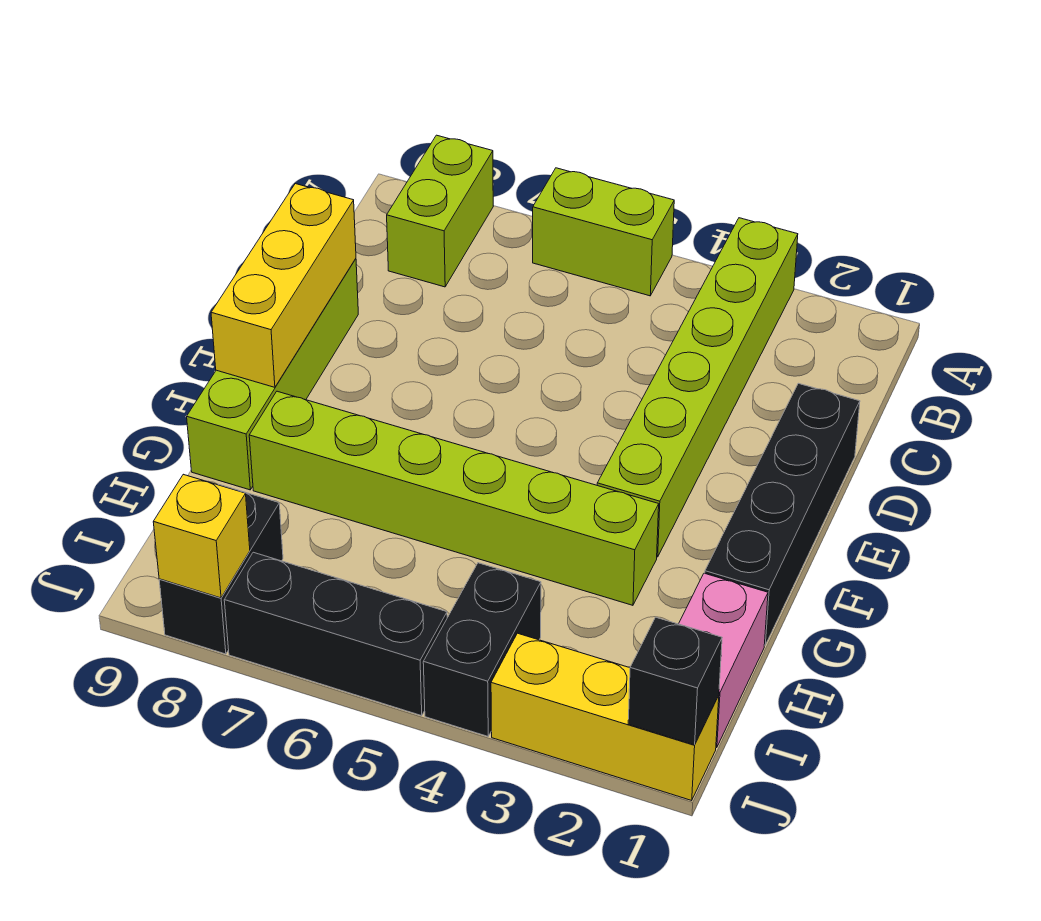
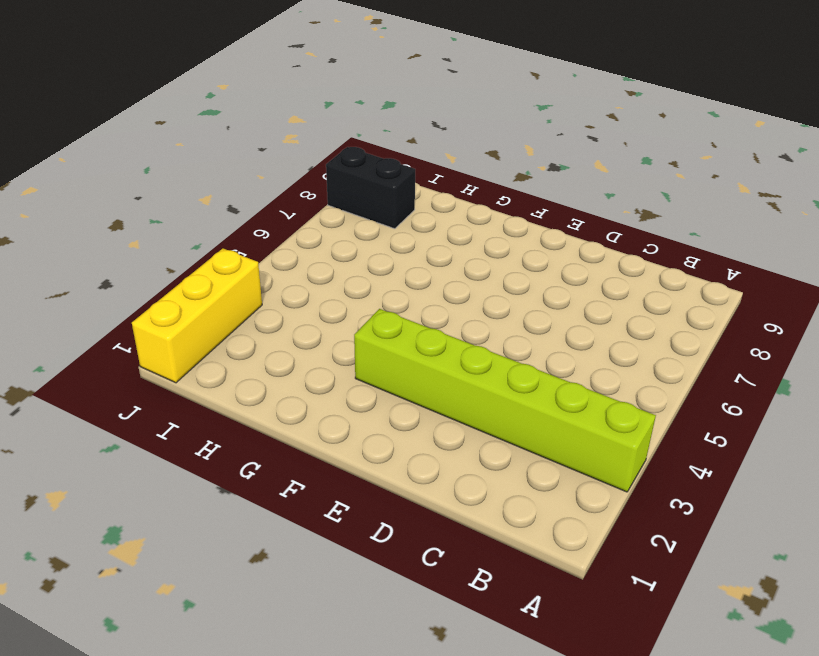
none -> lime brick A5:A6 level 1
none -> lime brick A8:B8 level 1
none -> black brick D1:G1 level 1

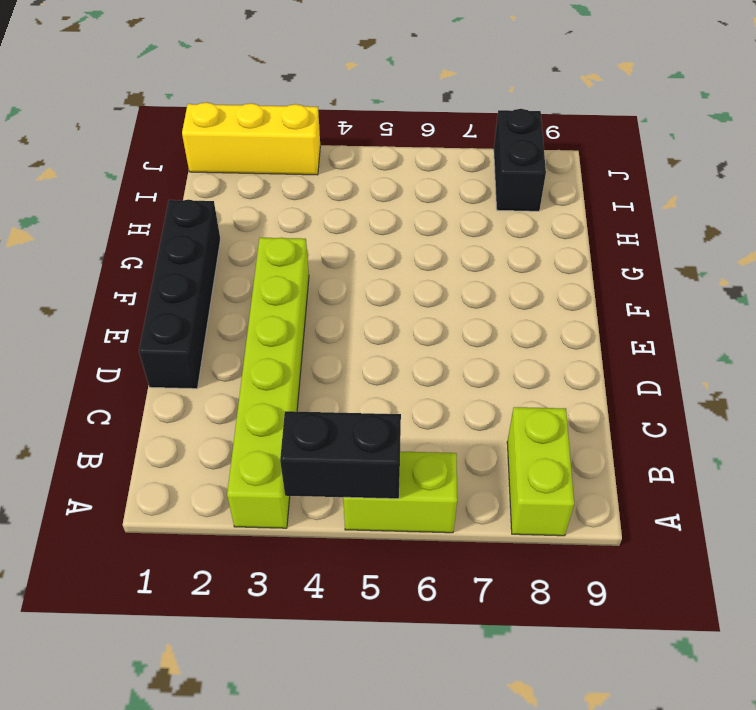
black brick A4:A5 level 2 -> black brick I4:J4 level 1
none -> lime brick D9:G9 level 1
none -> lime brick G3:G8 level 1
none -> pink brick H1:I1 level 1

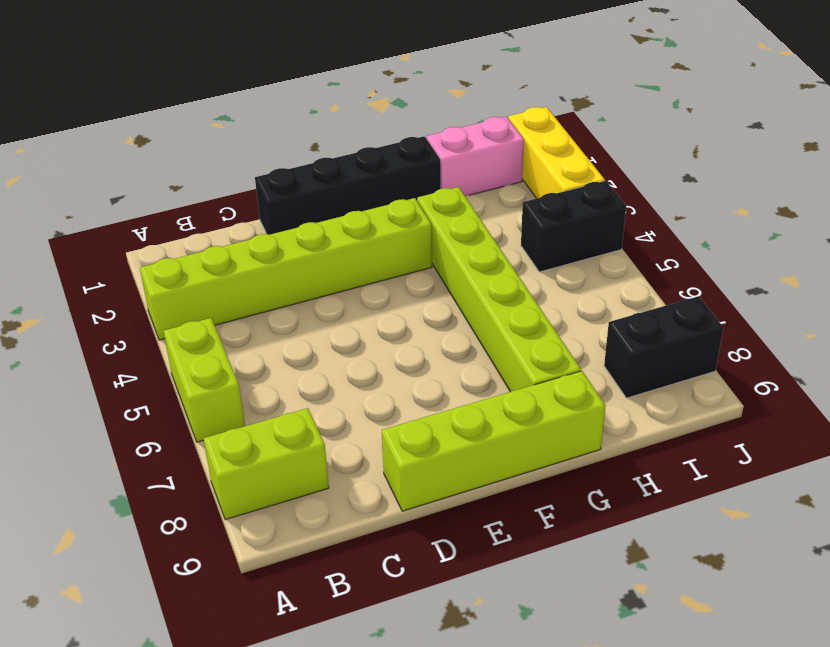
none -> black brick J5:J7 level 1
none -> yellow brick D9:F9 level 2
none -> black brick J1 level 2

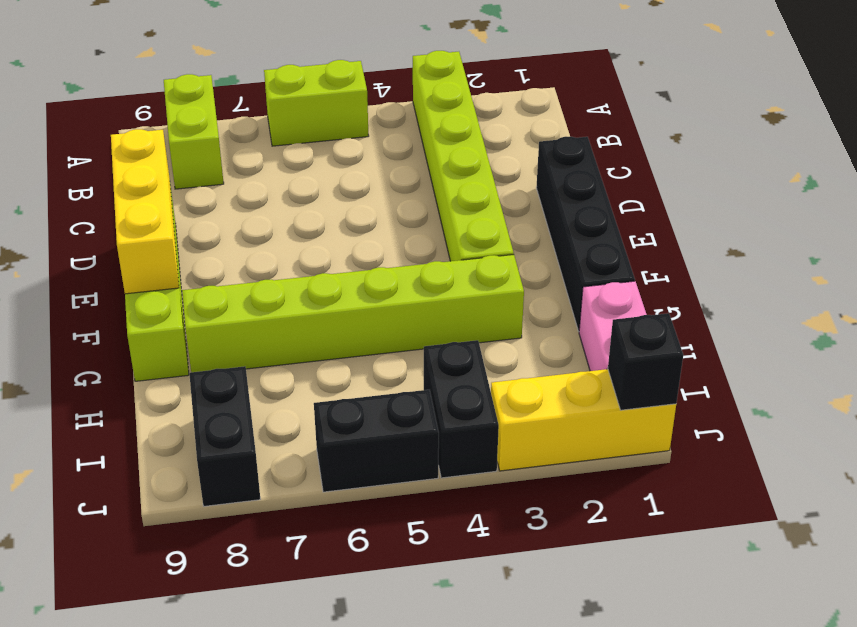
black brick J5:J6 level 1 -> black brick J5:J7 level 1
none -> yellow brick J8 level 2

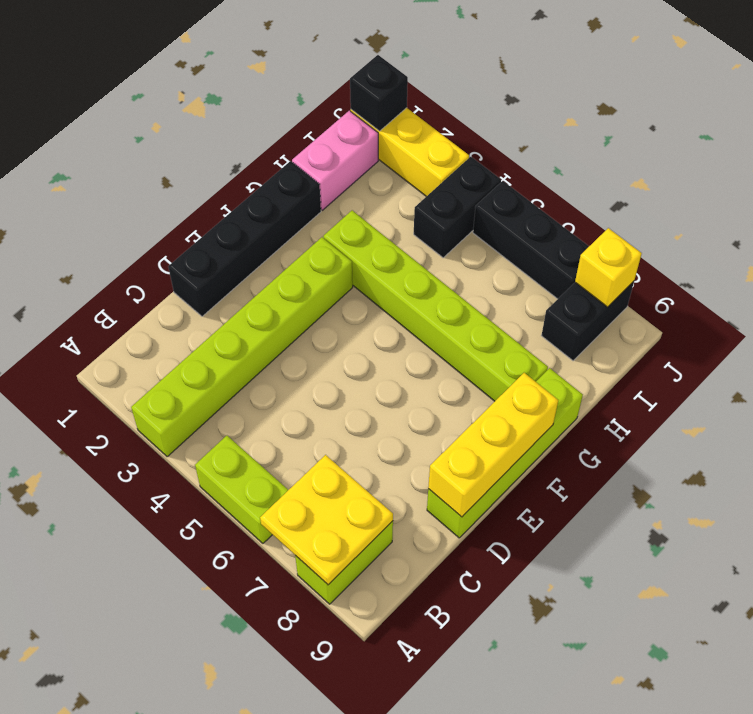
yellow plate A7:B8 level 2 -> none

